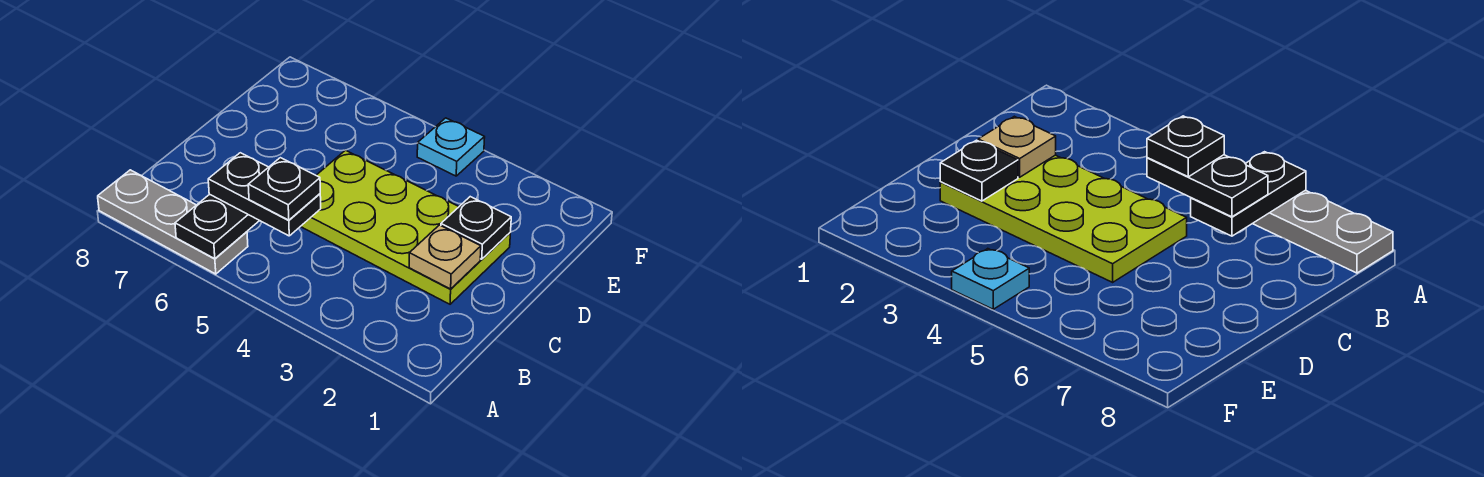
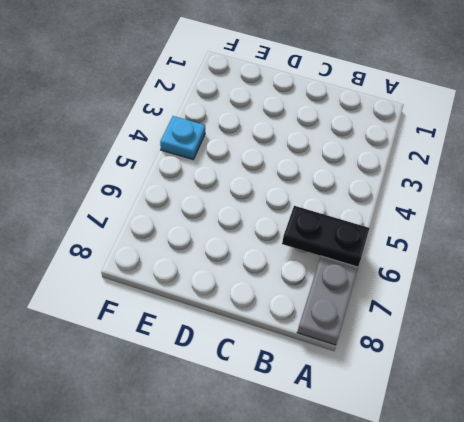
none -> lime plate C2:D5 level 1
none -> tan plate C2 level 2

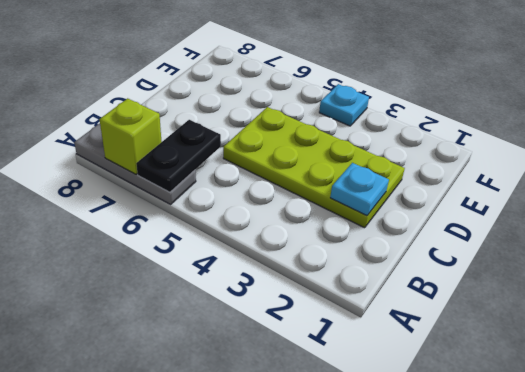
lime brick A7 level 2 -> none
cyan plate C2 level 2 -> tan plate C2 level 2
none -> black plate D2 level 2
none -> black plate B5:B6 level 3

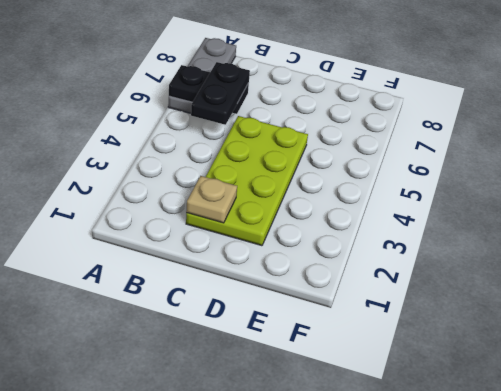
none -> cyan plate F4 level 1
none -> black plate D2 level 2

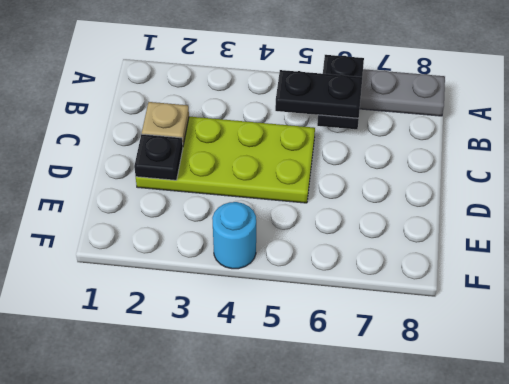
cyan round brick F4 level 1 -> cyan plate F4 level 1
none -> black plate B5 level 4

